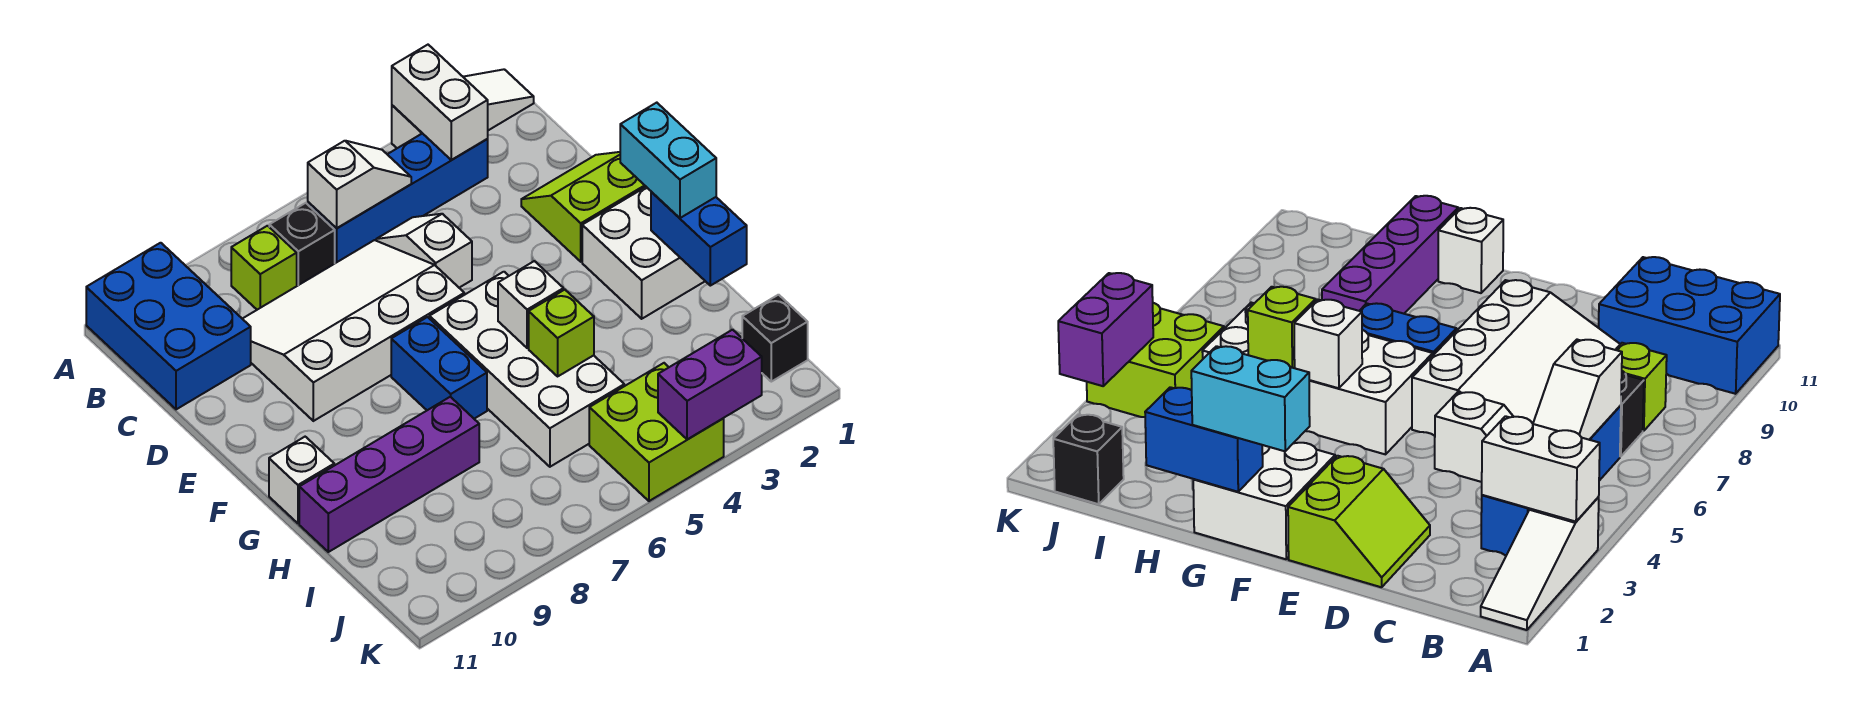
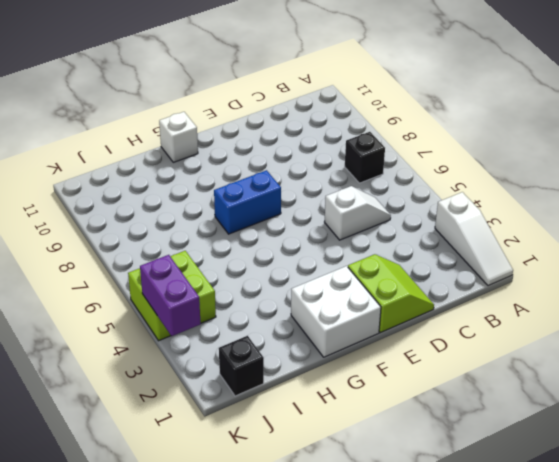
none -> blue brick A10:C11 level 1
none -> blue brick B3:B6 level 1
none -> lime brick B8 level 1

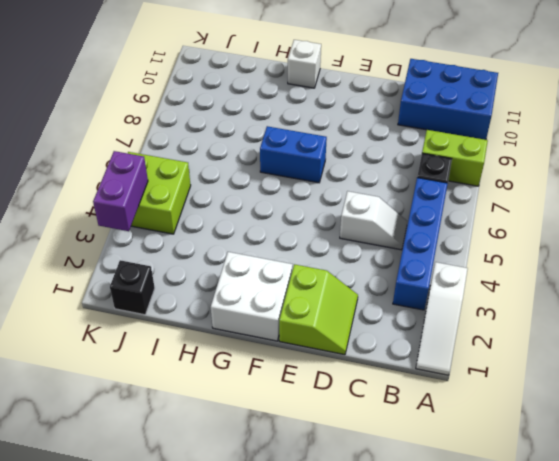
lime brick A8:B8 level 1 -> lime brick B8 level 1
none -> white slope C6:E9 level 1 top E
none -> white brick F5:I6 level 1
none -> purple brick H8:H11 level 1

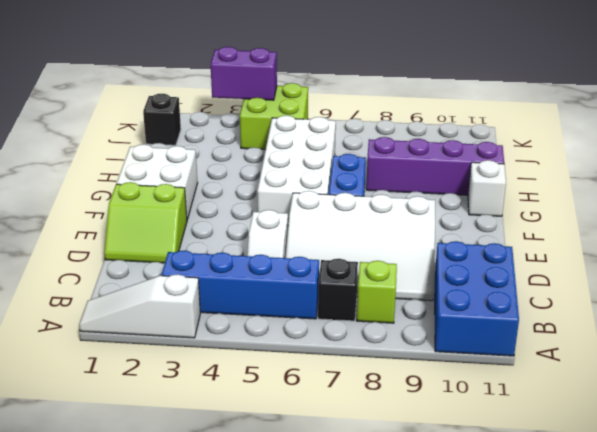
none -> white brick A3:B3 level 2
none -> white slope B5:B6 level 2 top 6
none -> blue brick G1:H1 level 2

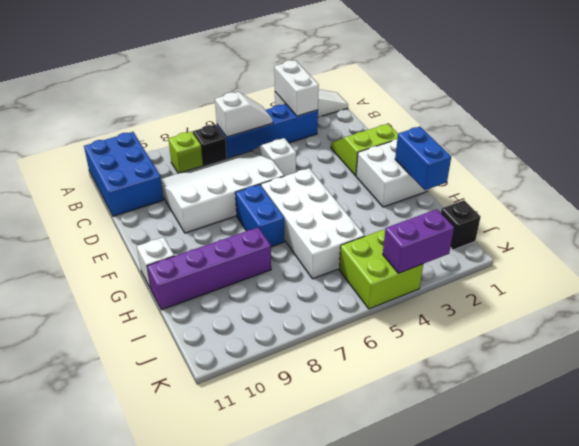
none -> white brick G5 level 2
none -> lime brick H5 level 2
none -> cyan brick F1:G1 level 3

